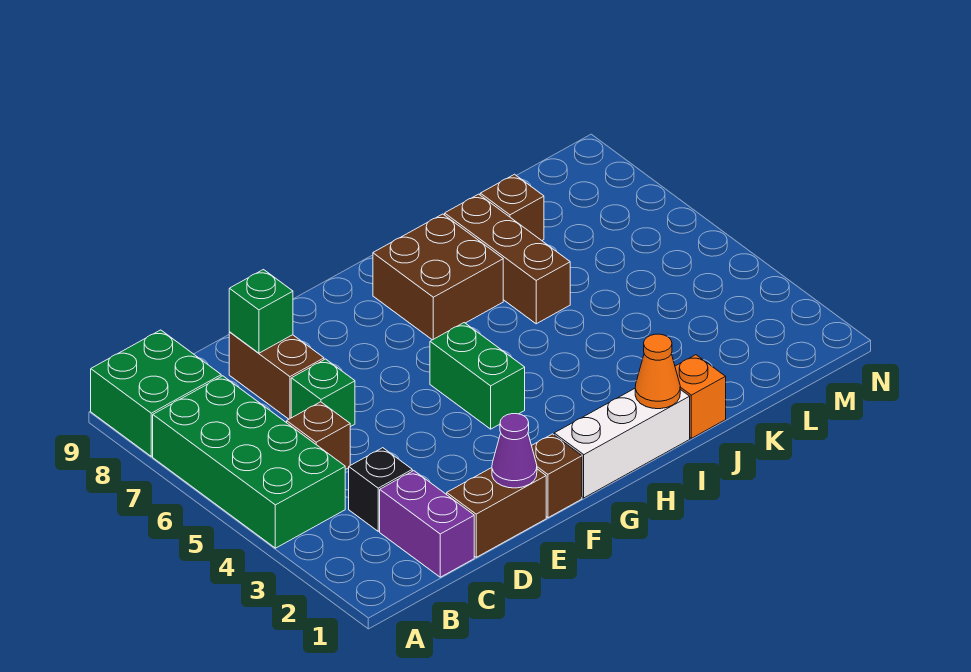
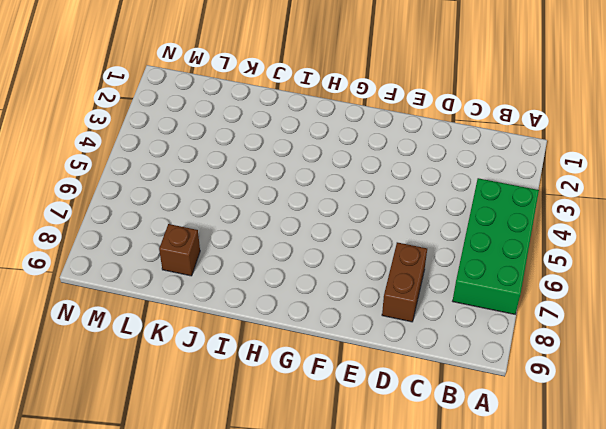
none -> green brick A8:B9 level 1
none -> purple brick C1:C2 level 1
none -> black brick C3 level 1

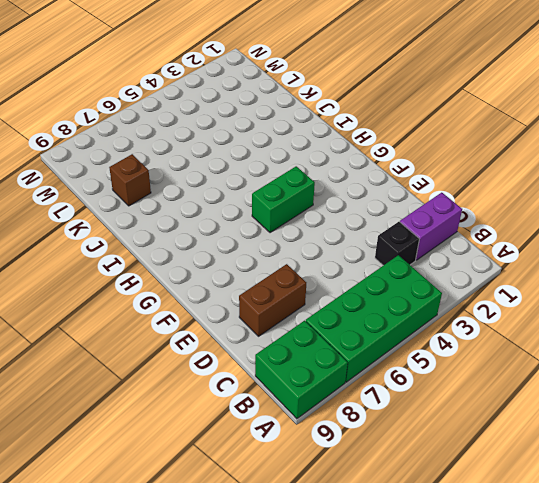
none -> brown brick C5 level 1
none -> brown brick D1:E1 level 1
none -> green brick D6 level 1

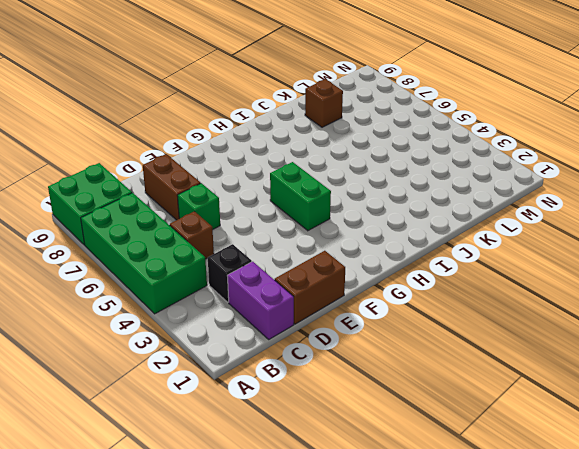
none -> brown brick F1 level 1
none -> white brick G1:I1 level 1
none -> brown brick H7:I8 level 1

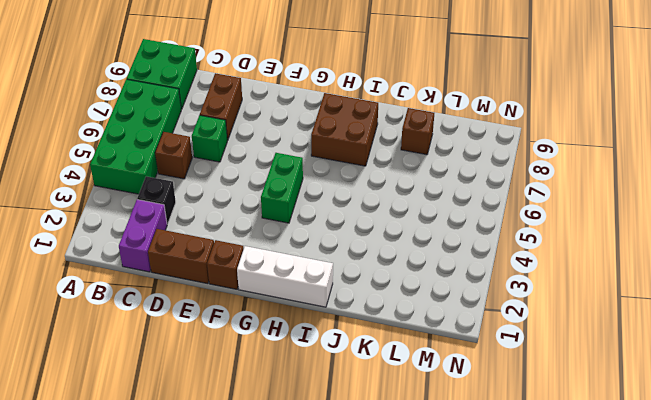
none -> orange brick J1 level 1
none -> brown brick J6:J8 level 1
none -> green brick D8 level 2

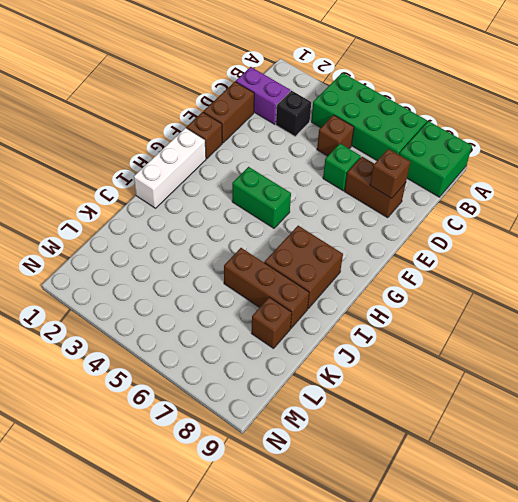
brown brick D8 level 2 -> green brick D8 level 2
none -> orange brick J1 level 1
none -> purple cone E1 level 2
none -> orange cone I1 level 2

